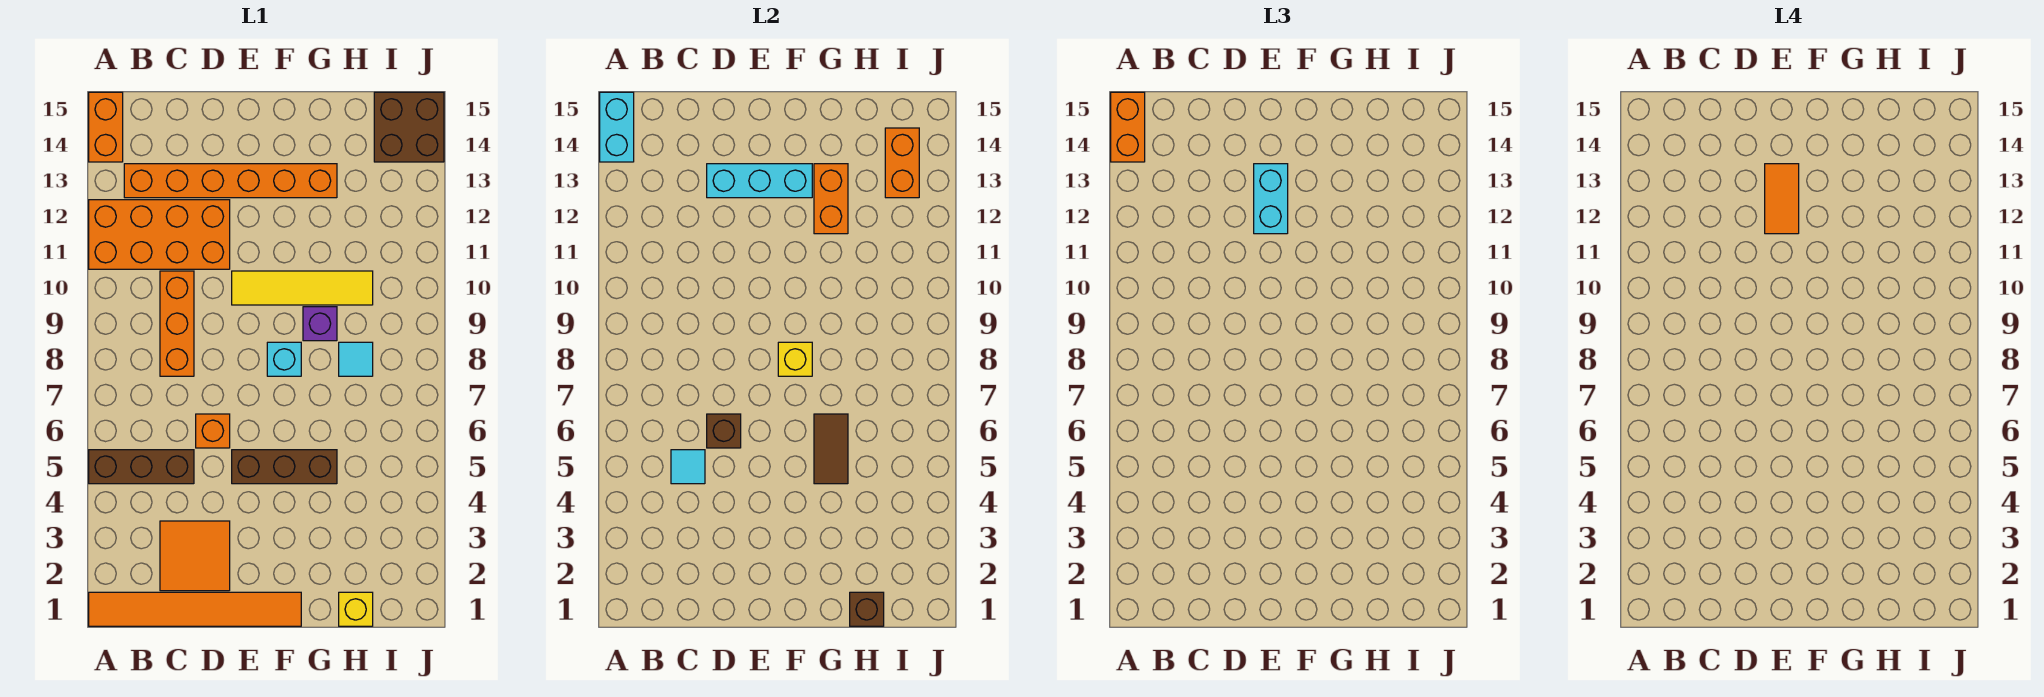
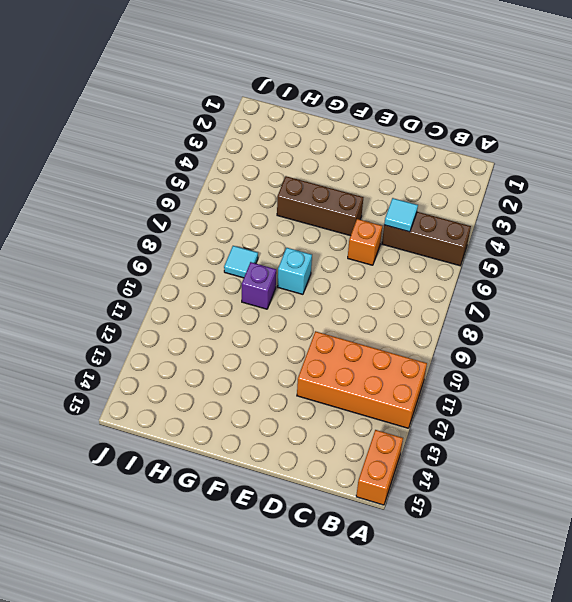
none -> orange tile A1:F1 level 1
none -> orange brick B13:G13 level 1
none -> orange tile C2:D3 level 1

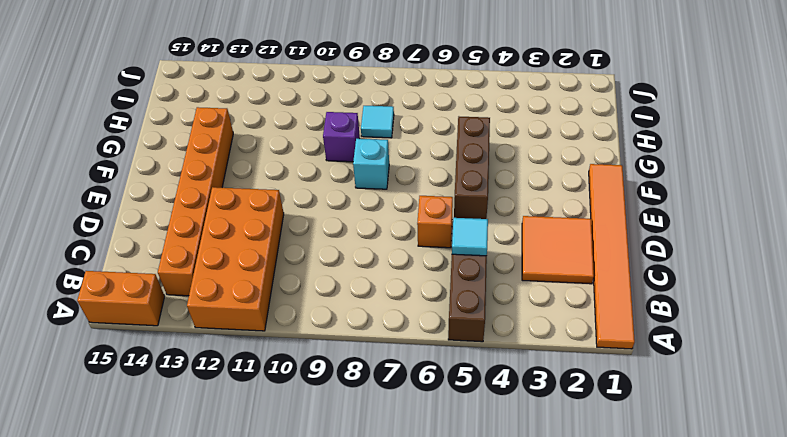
none -> orange brick C8:C10 level 1
none -> yellow tile E10:H10 level 1
none -> yellow brick H1 level 1

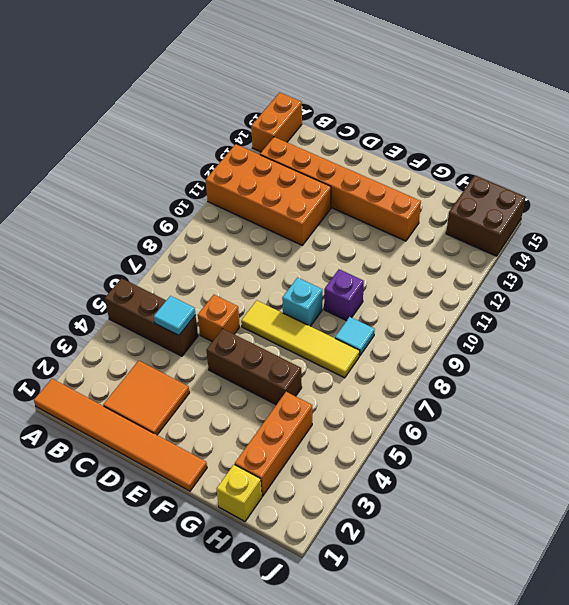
yellow tile E7:H7 level 1 -> yellow tile E10:H10 level 1
orange brick H2:H4 level 1 -> orange brick C8:C10 level 1
none -> cyan brick A14:A15 level 2
none -> brown brick D6 level 2
none -> cyan brick D13:F13 level 2

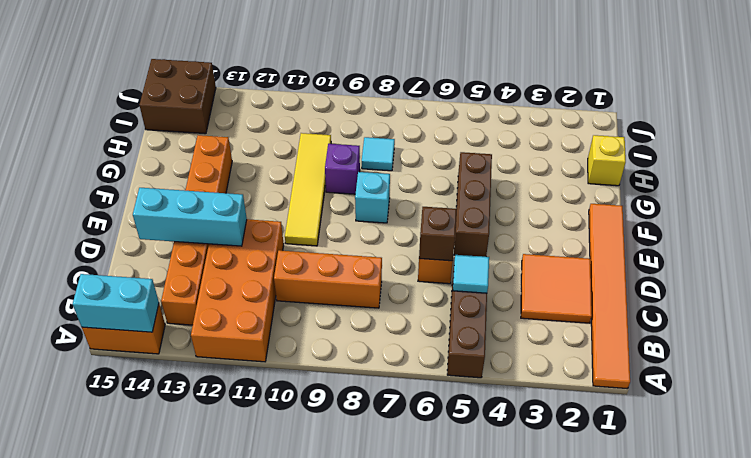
cyan brick D12:D14 level 2 -> cyan brick D13:F13 level 2
none -> yellow brick F8 level 2
none -> brown tile G5:G6 level 2
none -> orange brick G12:G13 level 2

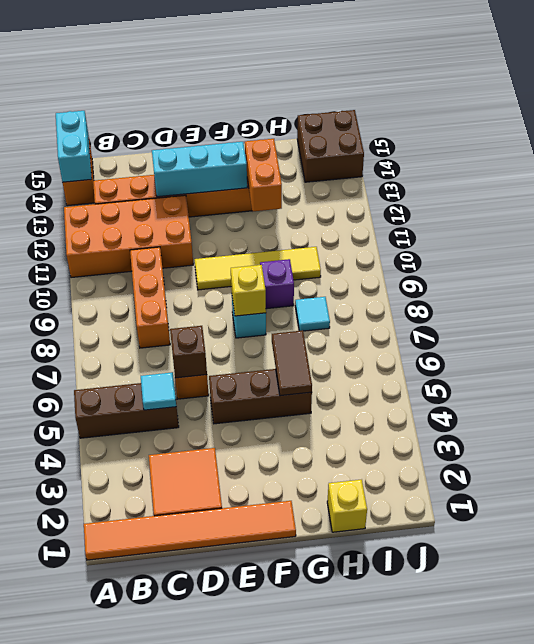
none -> brown brick H1 level 2
none -> orange brick I13:I14 level 2
none -> orange brick A14:A15 level 3

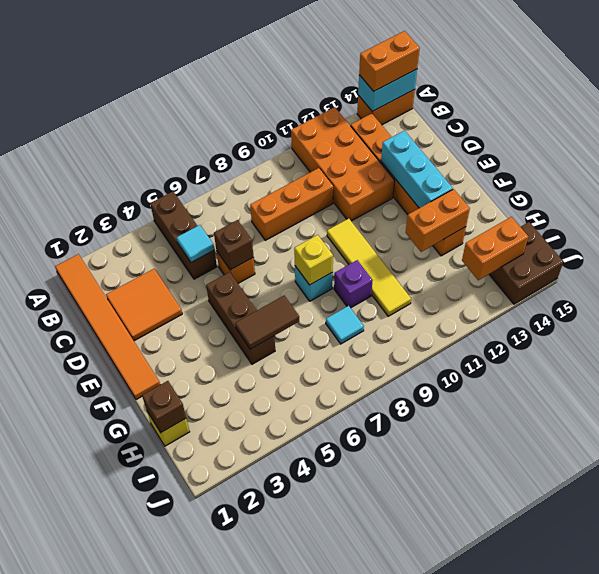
none -> cyan brick E12:E13 level 3
none -> orange tile E12:E13 level 4

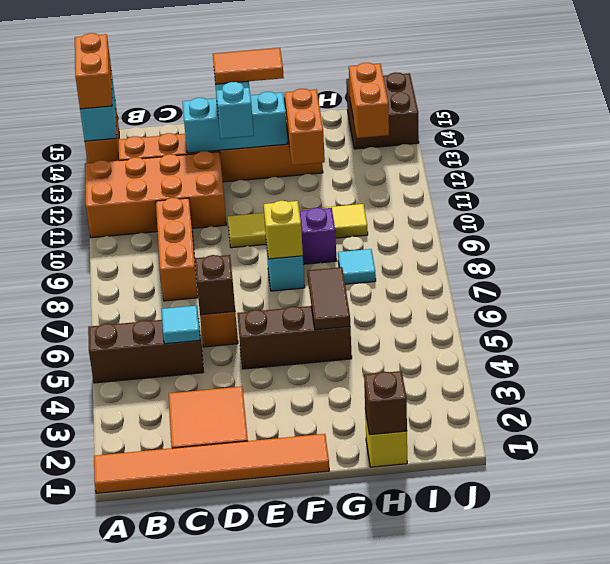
orange tile E13:F13 level 4 -> orange tile E12:E13 level 4

